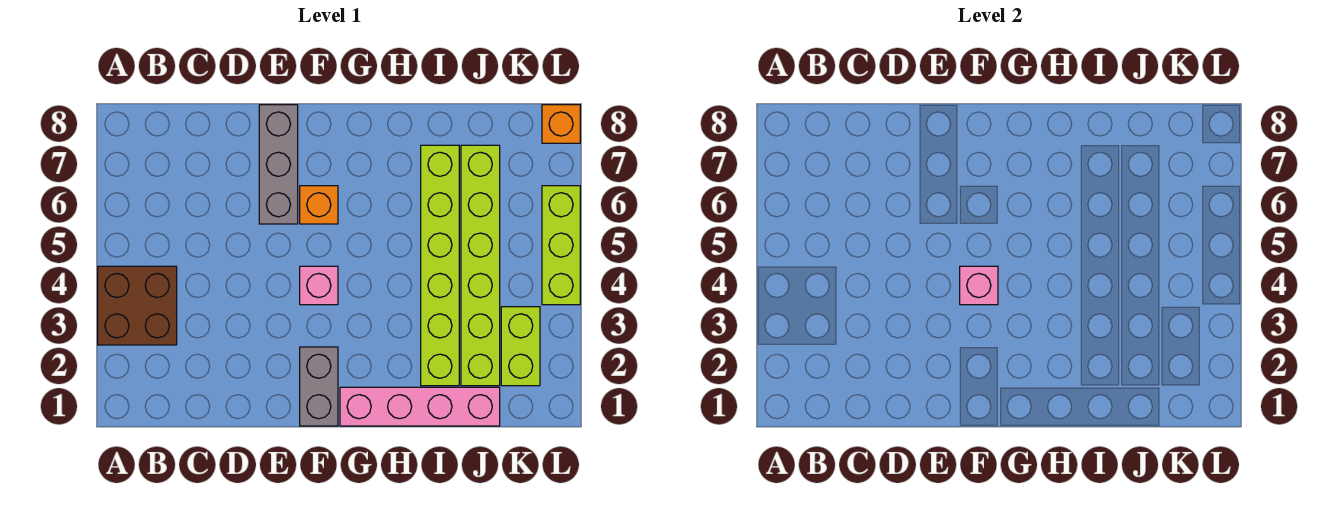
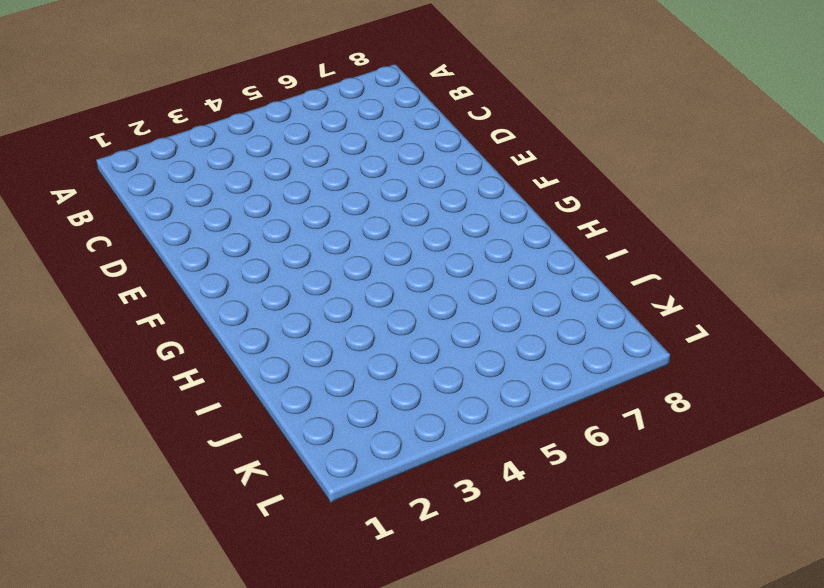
none -> brown brick A3:B4 level 1
none -> grey brick E6:E8 level 1
none -> grey brick F1:F2 level 1

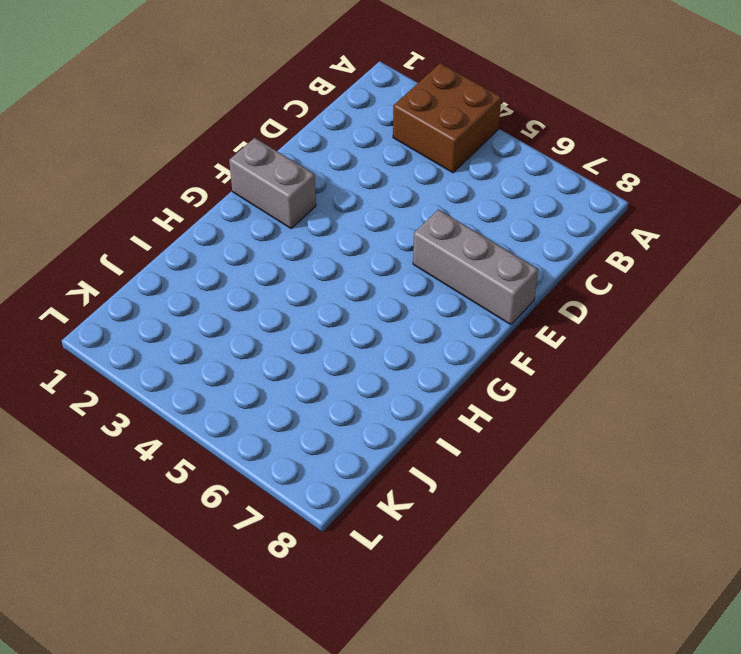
none -> pink brick F4 level 1
none -> orange brick F6 level 1
none -> pink brick G1:J1 level 1

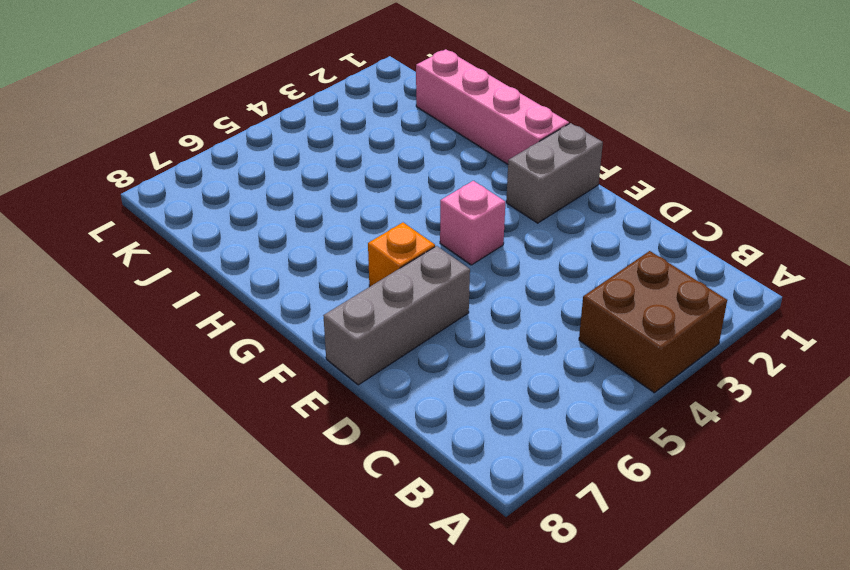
none -> lime brick I2:I7 level 1
none -> lime brick J2:J7 level 1
none -> lime brick K2:K3 level 1

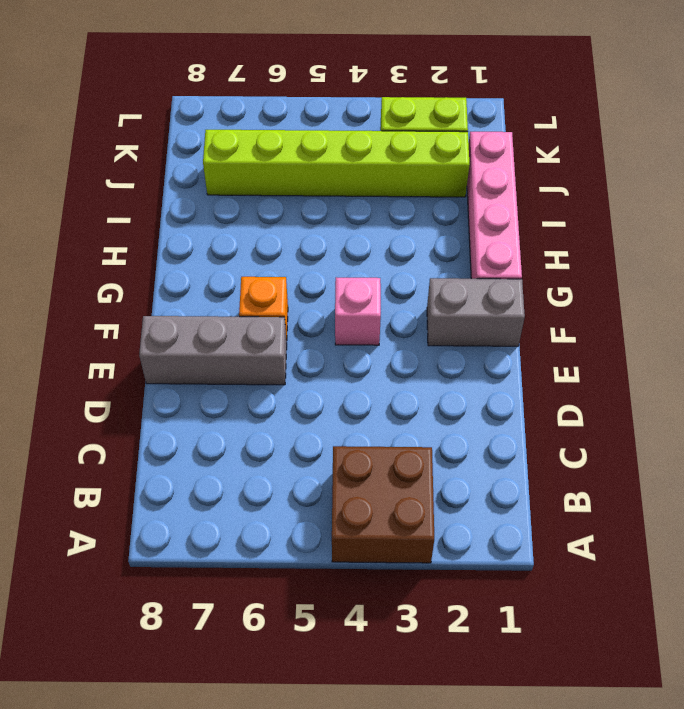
none -> lime brick I2:I7 level 1
none -> lime brick L4:L6 level 1
none -> orange brick L8 level 1

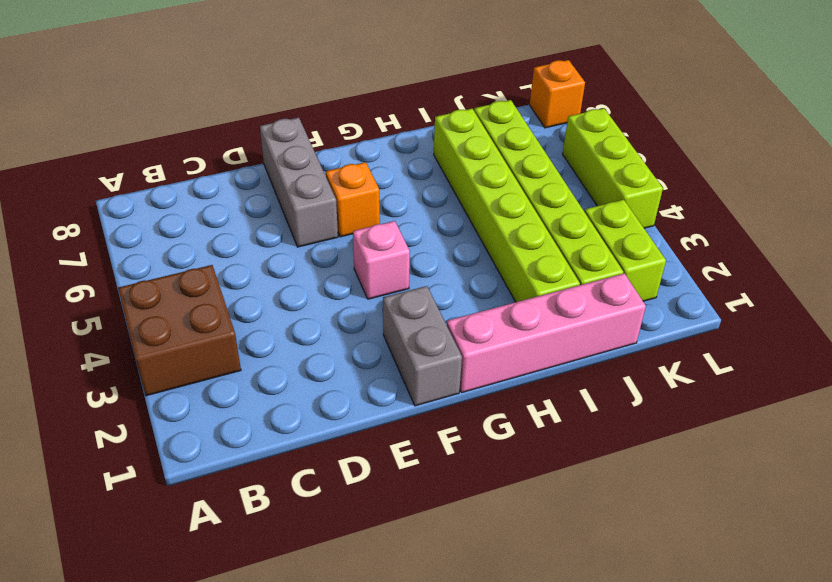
none -> pink brick F4 level 2

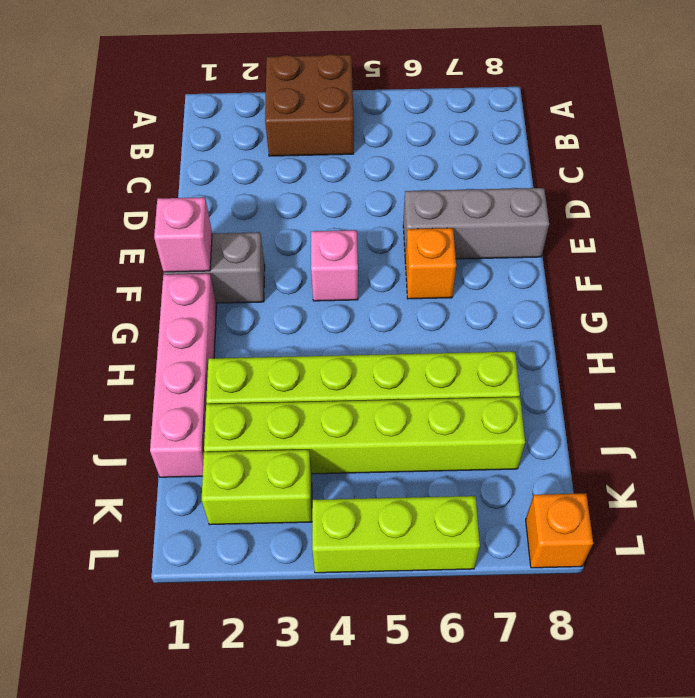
pink brick F1 level 2 -> pink brick F4 level 2

